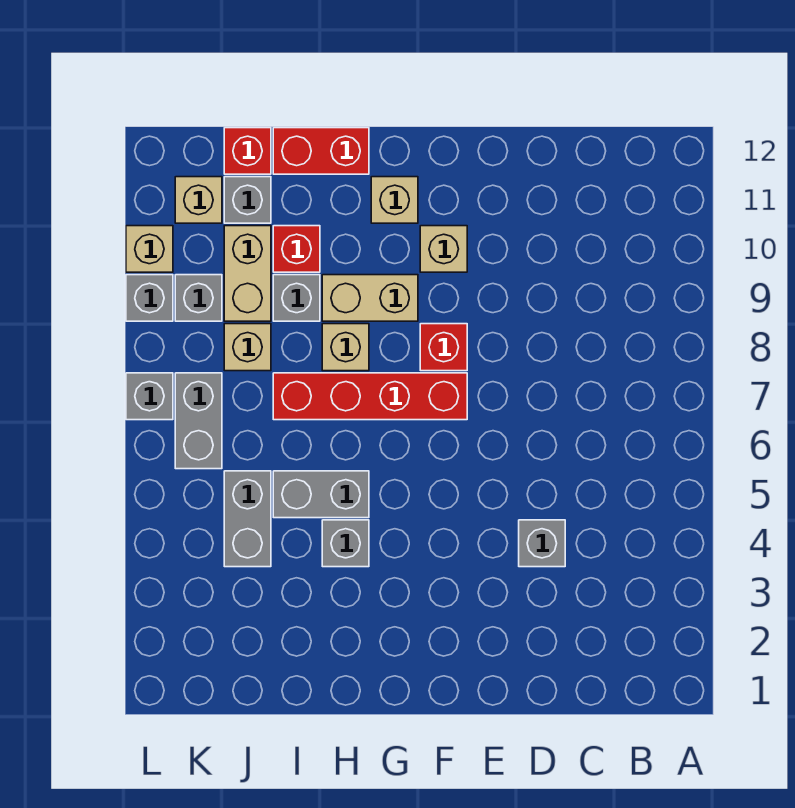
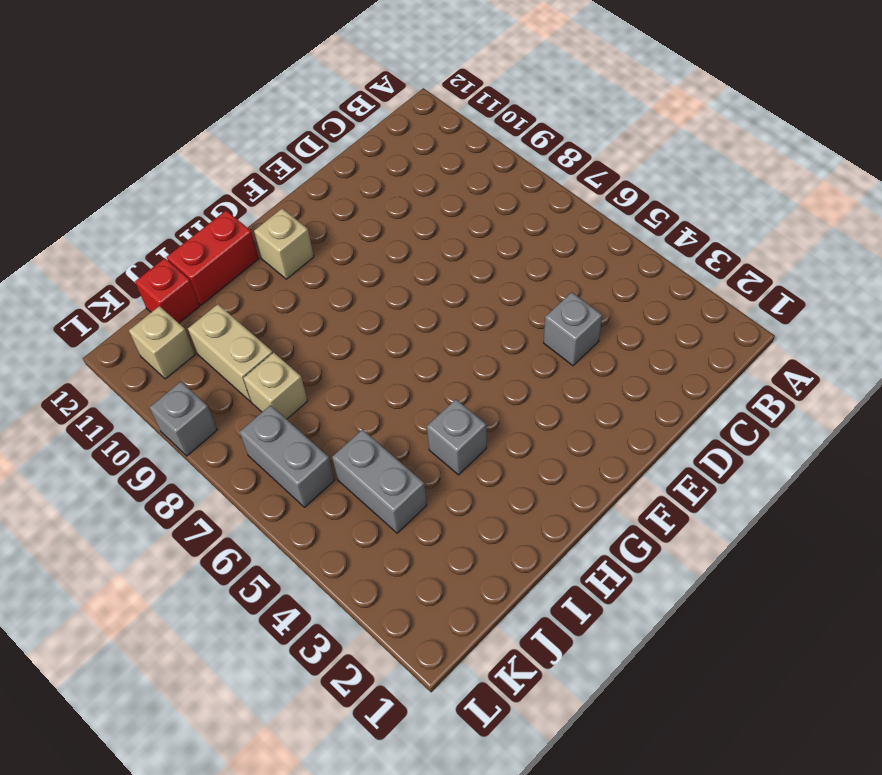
none -> red brick F7:I7 level 1
none -> red brick F8 level 1
none -> tan brick F10 level 1

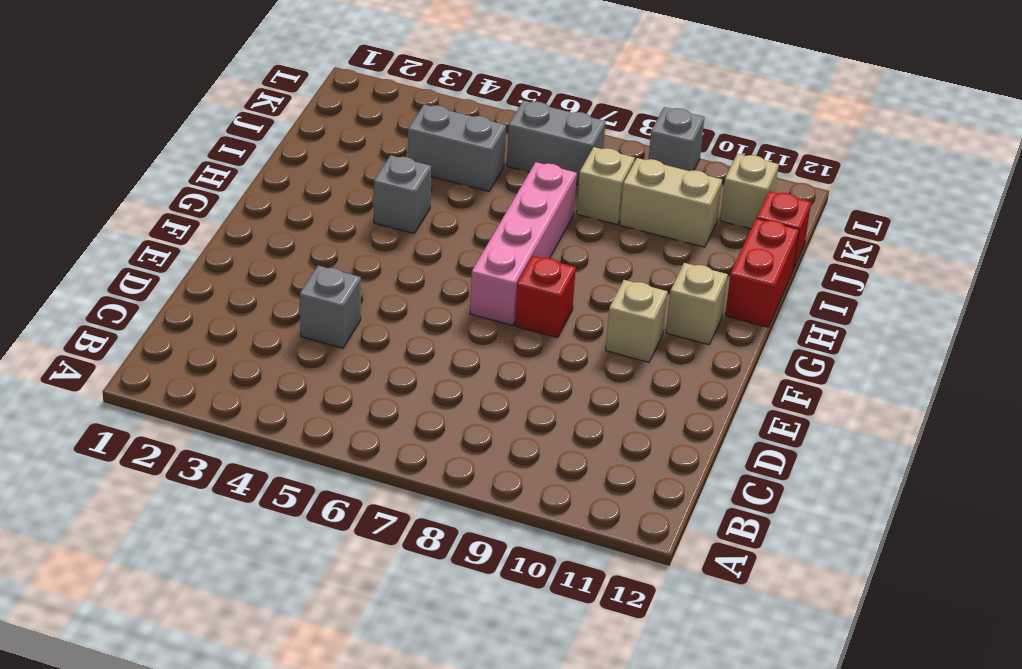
pink brick F7:I7 level 1 -> red brick F7:I7 level 1
none -> tan brick G9:H9 level 1
none -> grey brick H5:I5 level 1
none -> tan brick H8 level 1

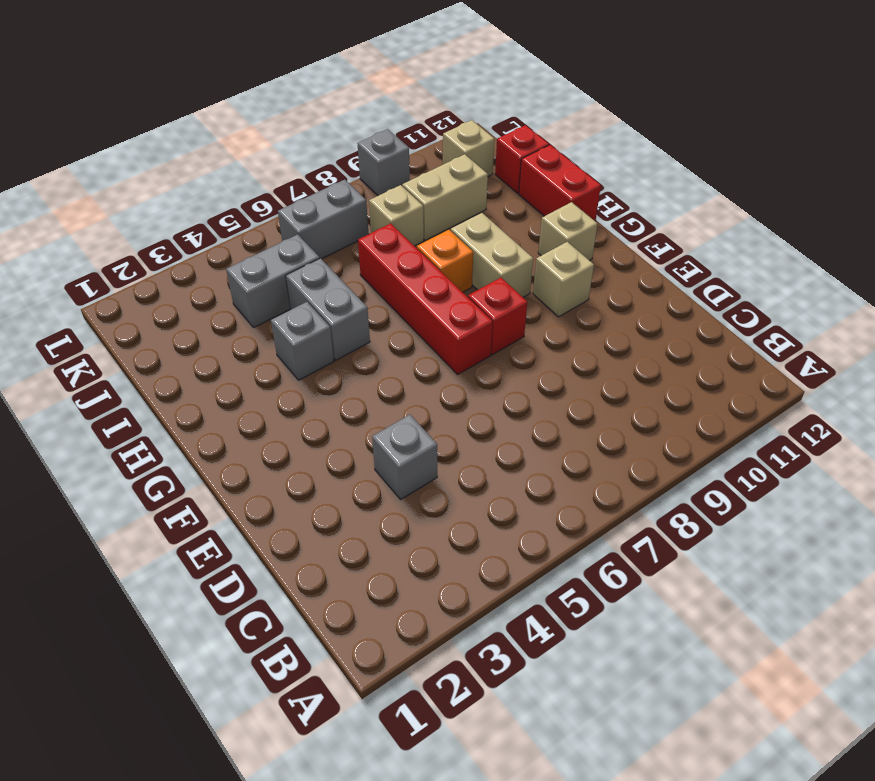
orange brick H8 level 1 -> tan brick H8 level 1
none -> grey brick I9 level 1
none -> red brick I10 level 1
none -> grey brick J11 level 1

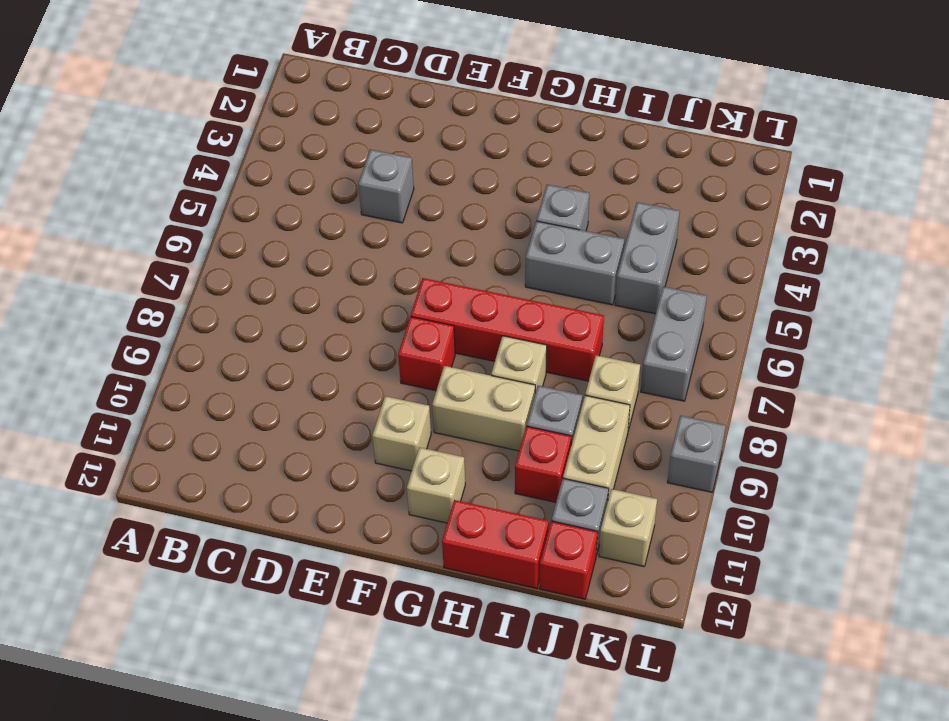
none -> grey brick K9 level 1
none -> grey brick L7 level 1
none -> tan brick L10 level 1

